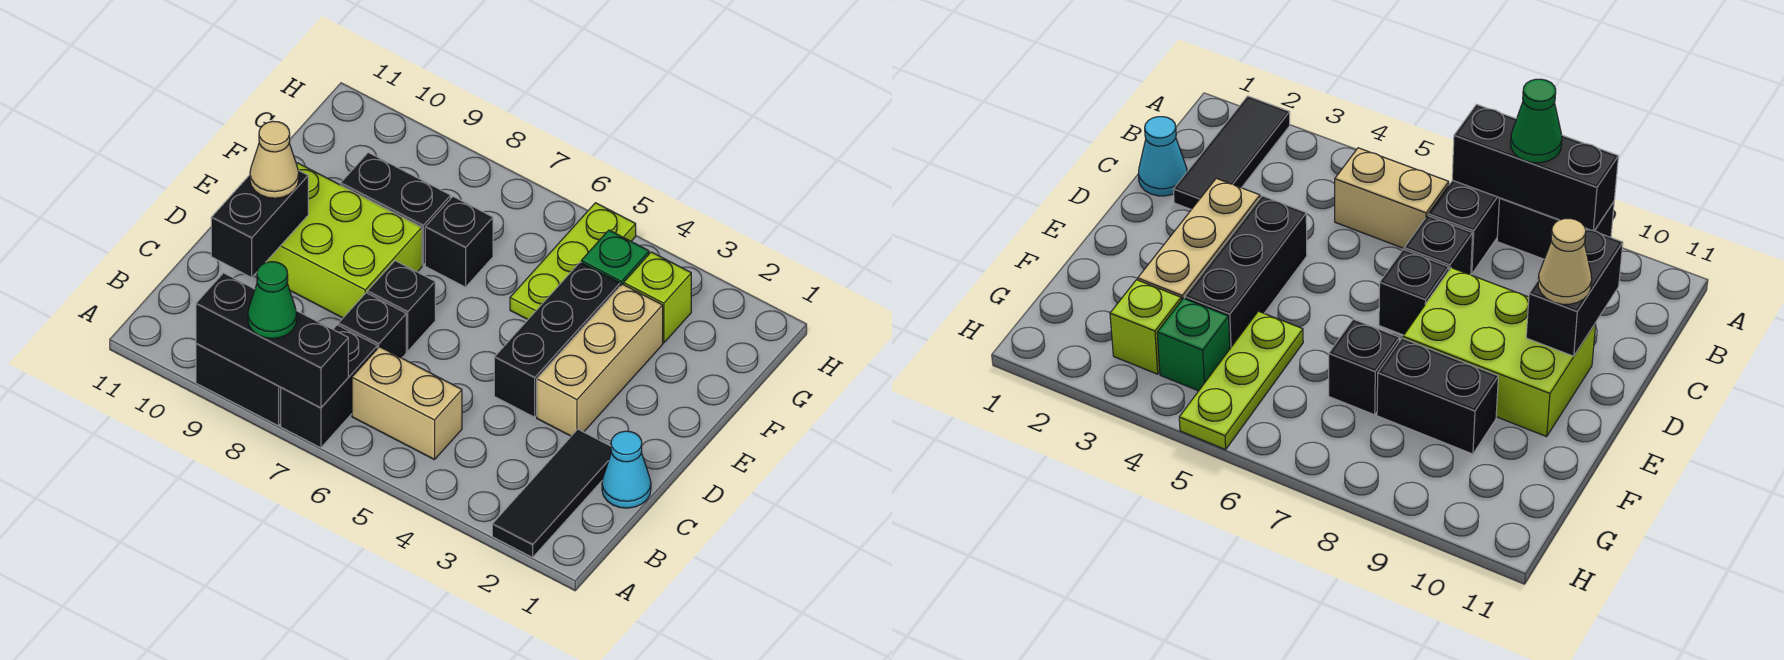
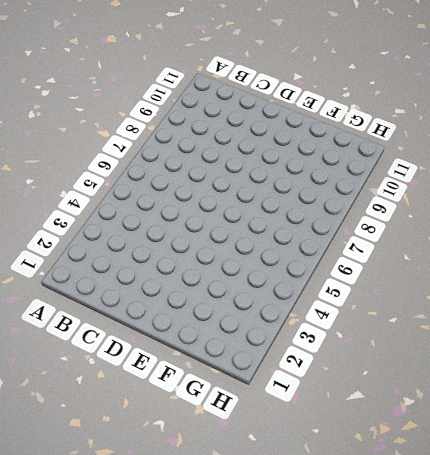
none -> black tile A2:C2 level 1
none -> black brick A7:B7 level 1
none -> black brick A8:A9 level 1

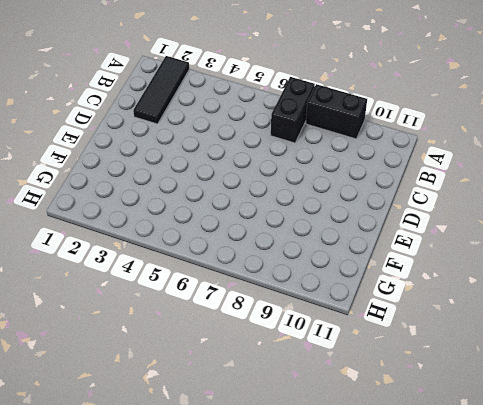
none -> tan brick B5:B6 level 1
none -> cyan cone C1 level 1
none -> black brick C7 level 1

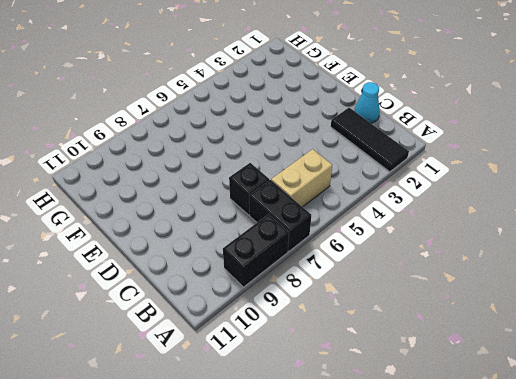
none -> tan brick D3:F3 level 1
none -> black brick D4:F4 level 1
none -> black brick D7 level 1

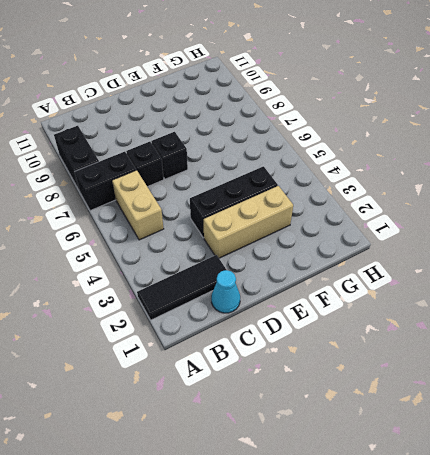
none -> lime brick D8:E10 level 1
none -> lime plate F5:H5 level 1
none -> black brick F7 level 1

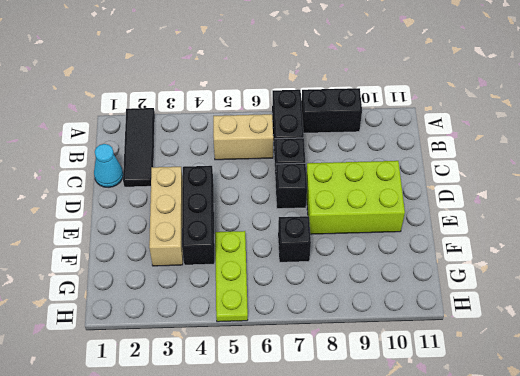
none -> black brick F8:F9 level 1
none -> lime brick G3 level 1
none -> green brick G4 level 1

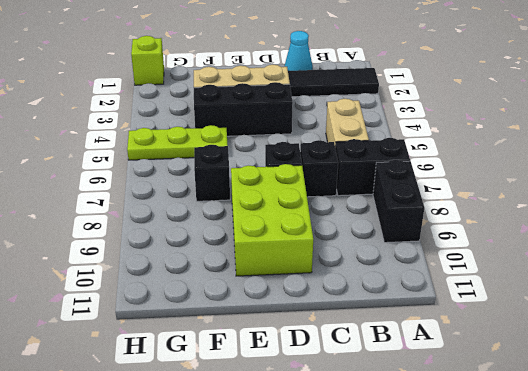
lime brick H1 level 1 -> lime brick G3 level 1
none -> black brick F8:F9 level 1
none -> green brick G4 level 1
none -> black brick A7:A9 level 2

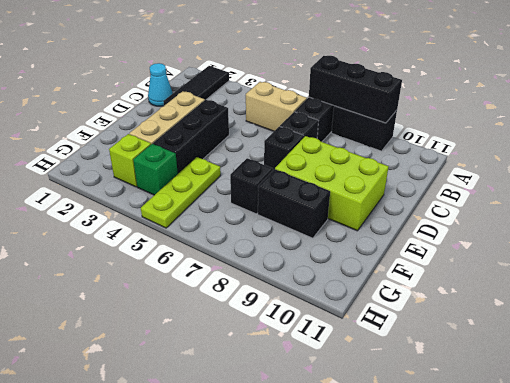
none -> black brick C10:D10 level 2
none -> green cone A8 level 3
none -> tan cone D10 level 3

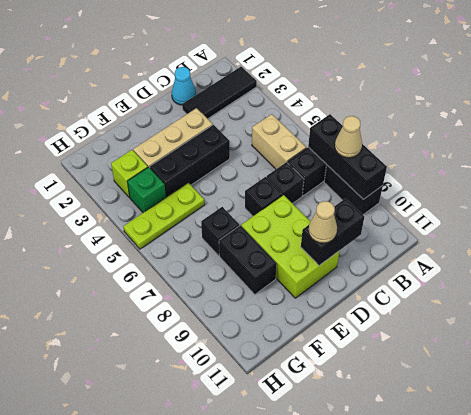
tan cone A8 level 3 -> green cone A8 level 3

